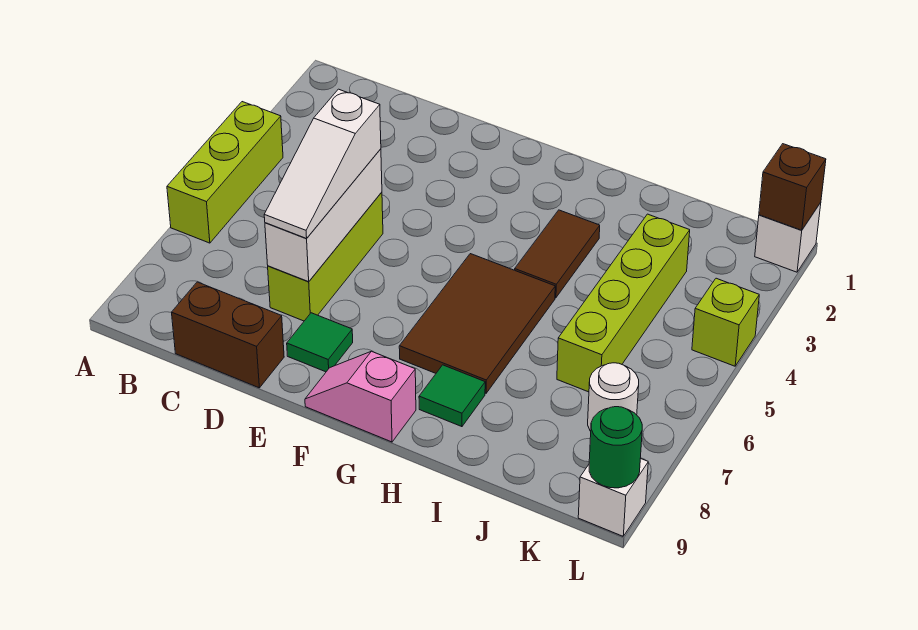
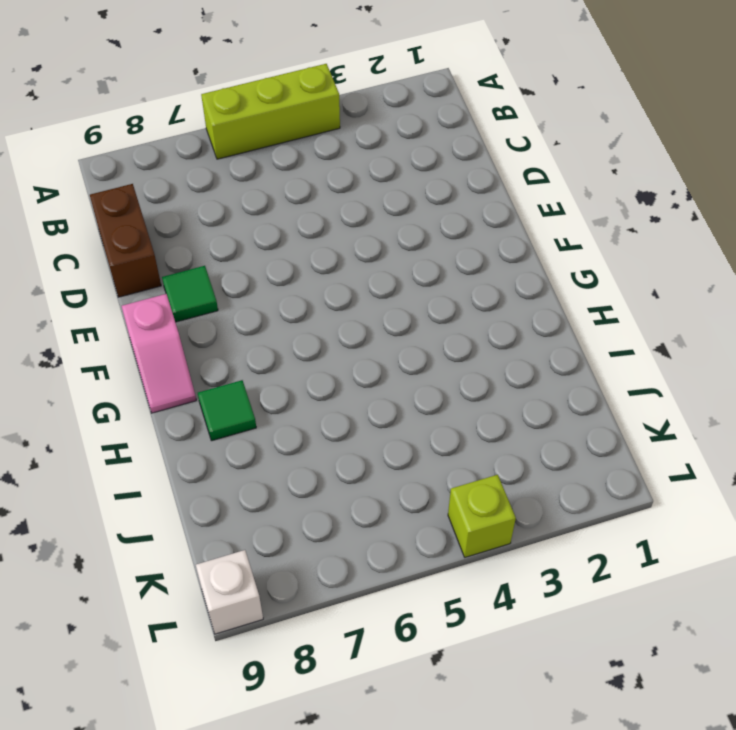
pink slope F9:G9 level 1 top F -> pink slope F9:G9 level 1 top G
none -> lime brick D5:D7 level 1
none -> brown tile G5:H7 level 1
none -> brown tile H3:H4 level 1

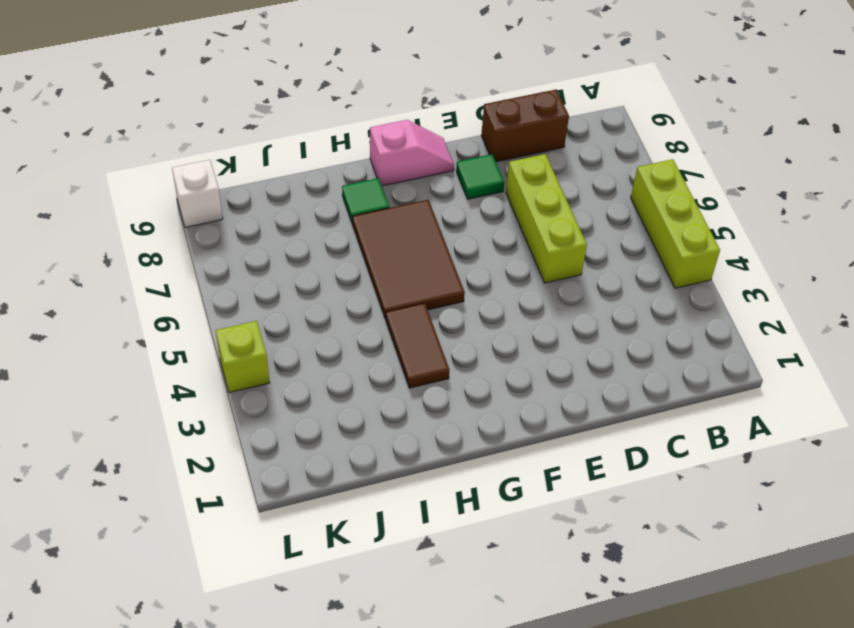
none -> lime brick J3:J6 level 1
none -> white round brick K7 level 1
none -> white brick L1 level 1

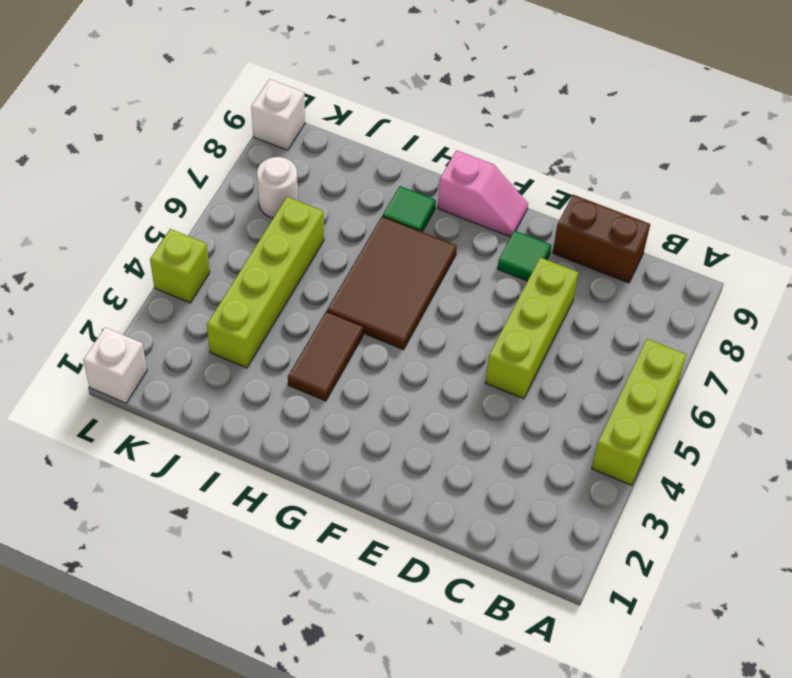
none -> white brick D5:D7 level 2
none -> brown brick L1 level 2
none -> green round brick L9 level 2

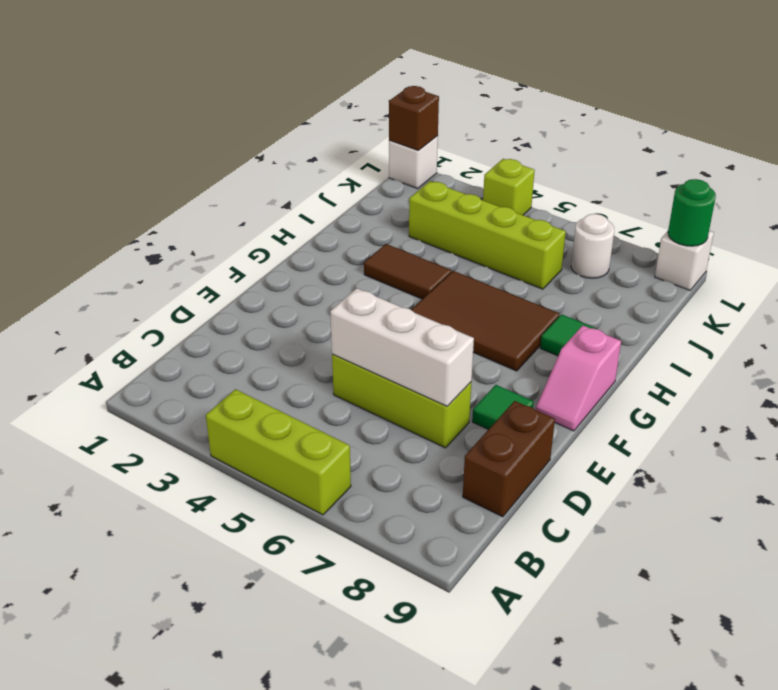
none -> white slope D5:D7 level 3 top 5

